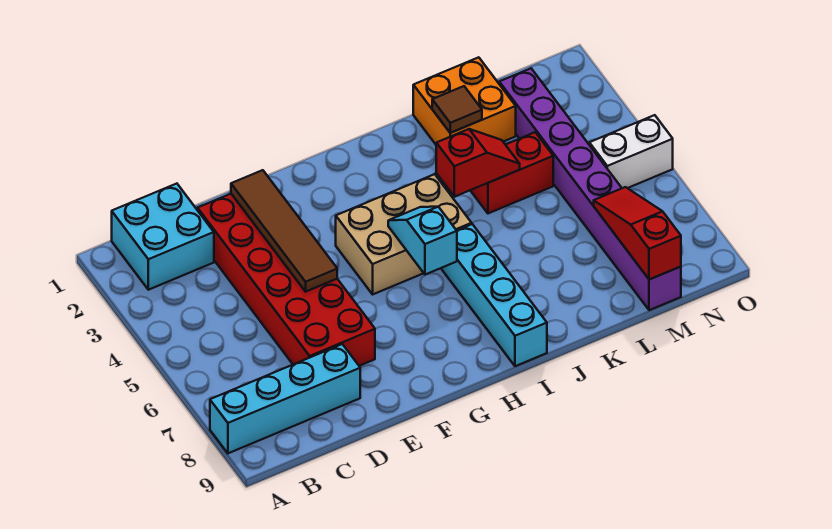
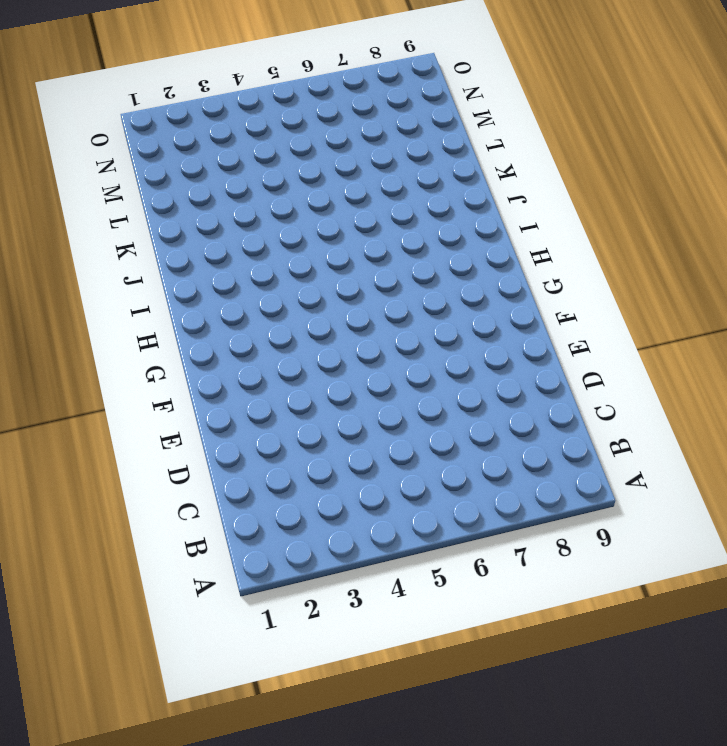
none -> cyan brick A8:D8 level 1
none -> cyan brick B1:C2 level 1
none -> red brick D2:E7 level 1

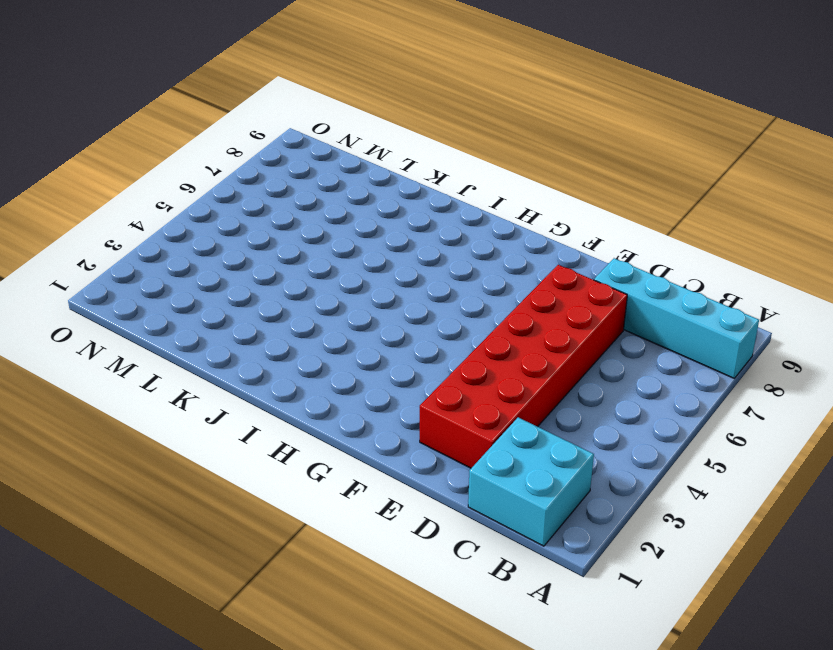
none -> tan brick G4:I5 level 1
none -> cyan brick I6:I9 level 1
none -> orange brick K1:L2 level 1

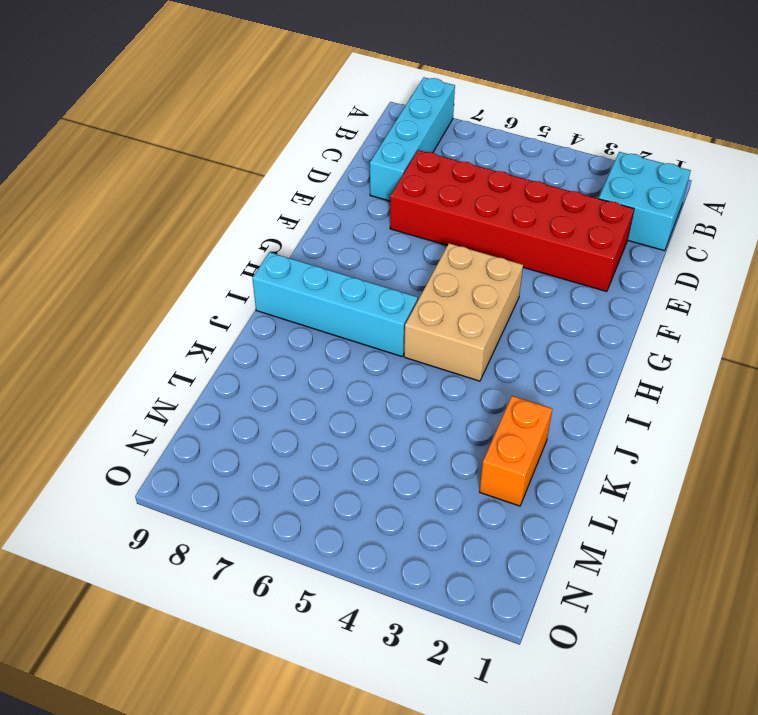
orange brick K2:L2 level 1 -> orange brick K1:L2 level 1
none -> red brick K4:L4 level 1
none -> purple brick M2:M9 level 1
none -> white brick N5:O5 level 1

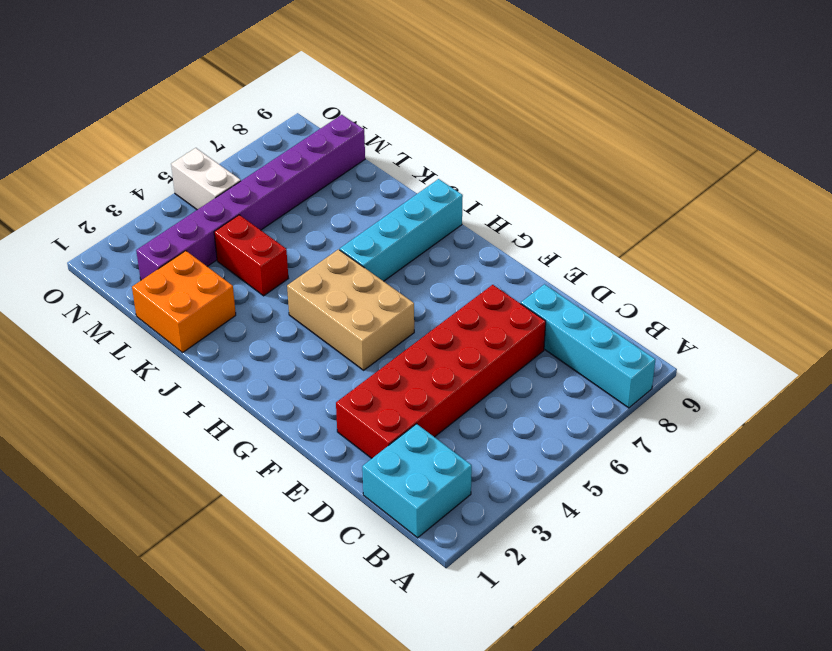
none -> brown tile E2:E5 level 2
none -> cyan slope H5:H6 level 2 top 6
none -> red slope J4:K4 level 2 top J

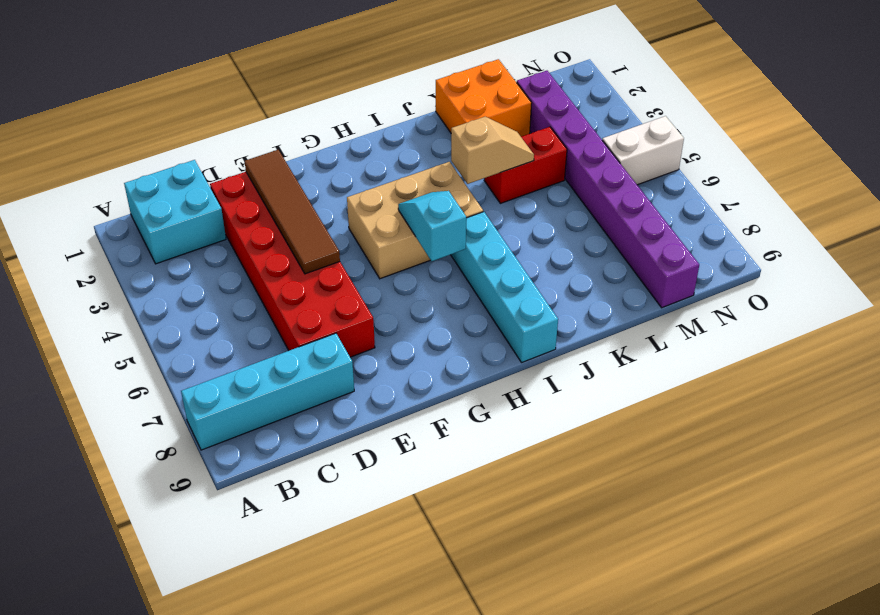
tan slope J4:K4 level 2 top J -> red slope J4:K4 level 2 top J
none -> brown tile K2 level 2
none -> red slope M7:M9 level 2 top 9

